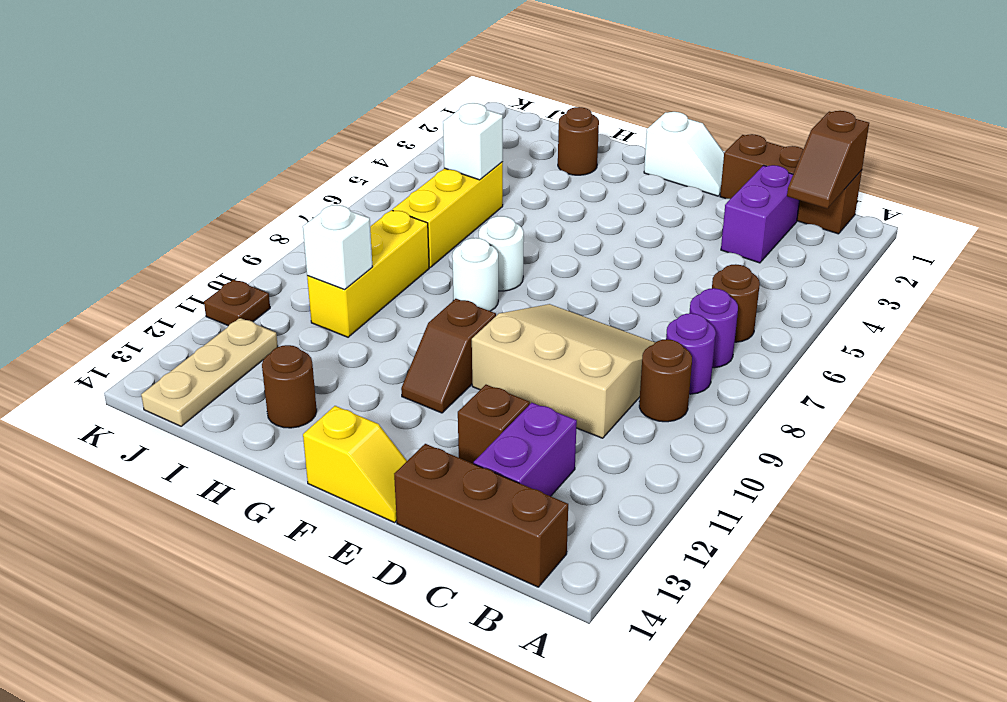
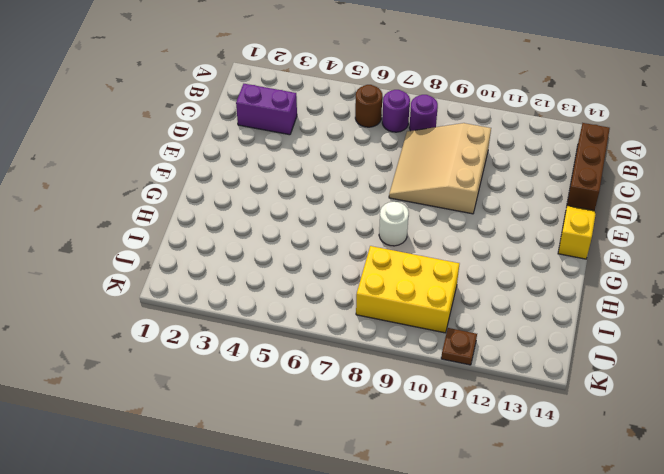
yellow brick I8:J10 level 1 -> yellow brick I8:I10 level 1
none -> brown brick B1:D1 level 1
none -> brown round brick B9 level 1
none -> purple brick C12:C13 level 1

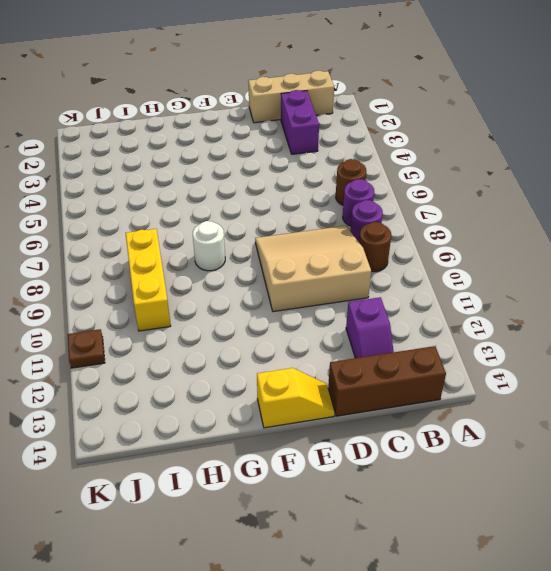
tan brick B1:D1 level 1 -> brown brick B1:D1 level 1
purple slope C12:C13 level 1 top 12 -> purple brick C12:C13 level 1
none -> brown brick D12 level 1
none -> white slope E1:F1 level 1 top F
none -> brown slope F10:F11 level 1 top 10

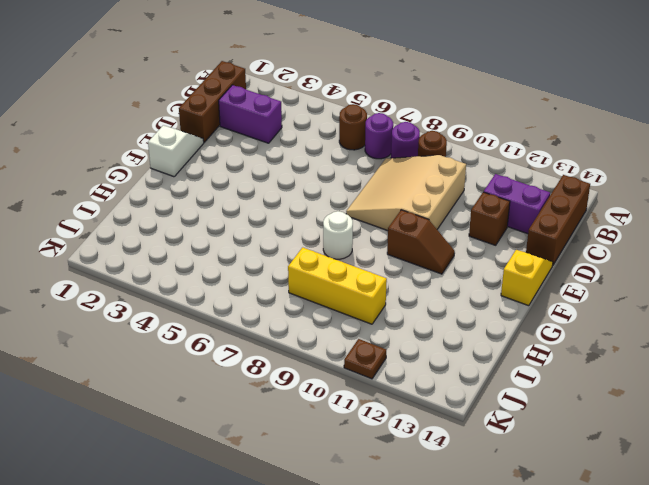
none -> white round brick G7 level 1
none -> brown round brick H2 level 1
none -> brown round brick H13 level 1

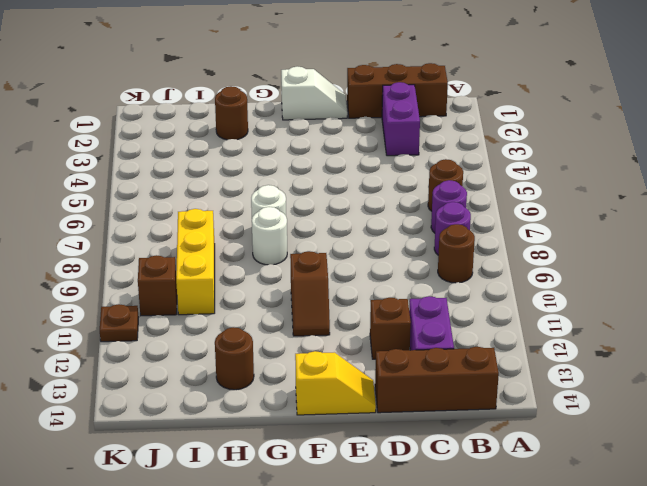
brown brick J10 level 1 -> none
none -> tan slope C8:E10 level 1 top 10
none -> yellow brick I5:I7 level 1
none -> tan plate J12:J14 level 1

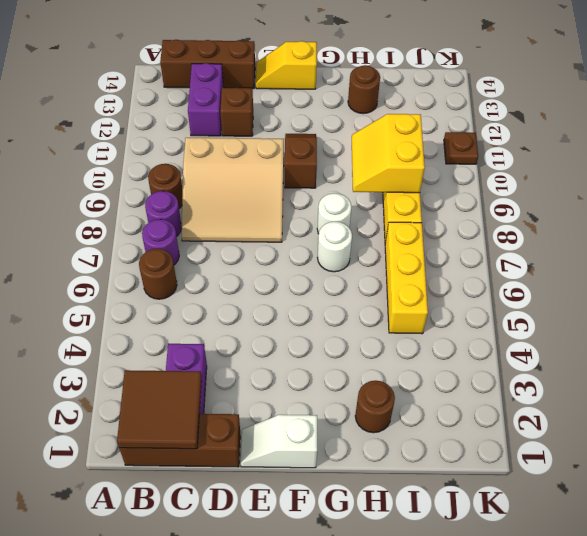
brown tile B1:C2 level 2 -> brown slope B1:B2 level 2 top 1
yellow slope H9:I10 level 2 top I -> white brick I10 level 2
none -> tan plate J12:J14 level 1
none -> white brick I5 level 2

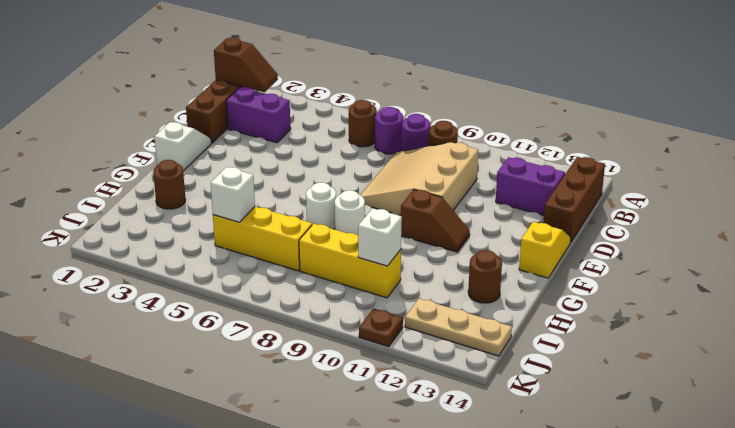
none -> brown brick D12 level 1

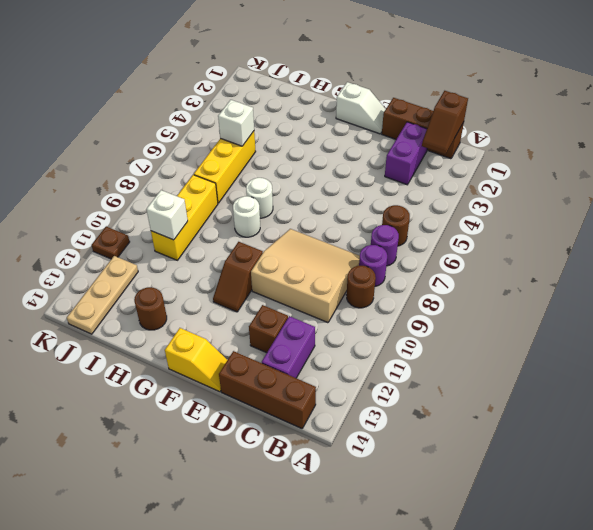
none -> brown round brick H2 level 1

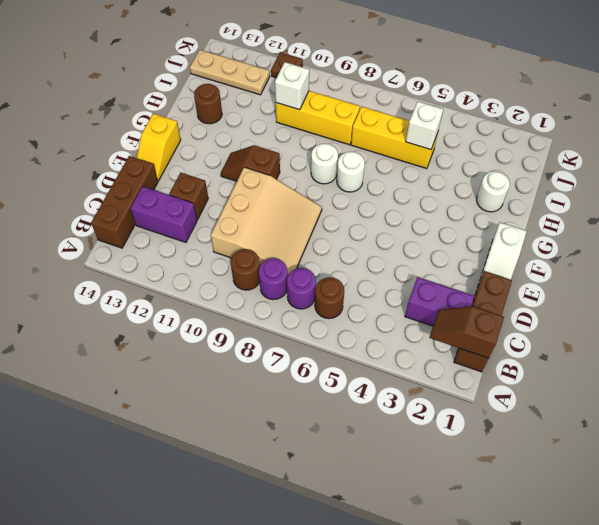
white round brick H2 level 1 -> brown round brick H2 level 1

